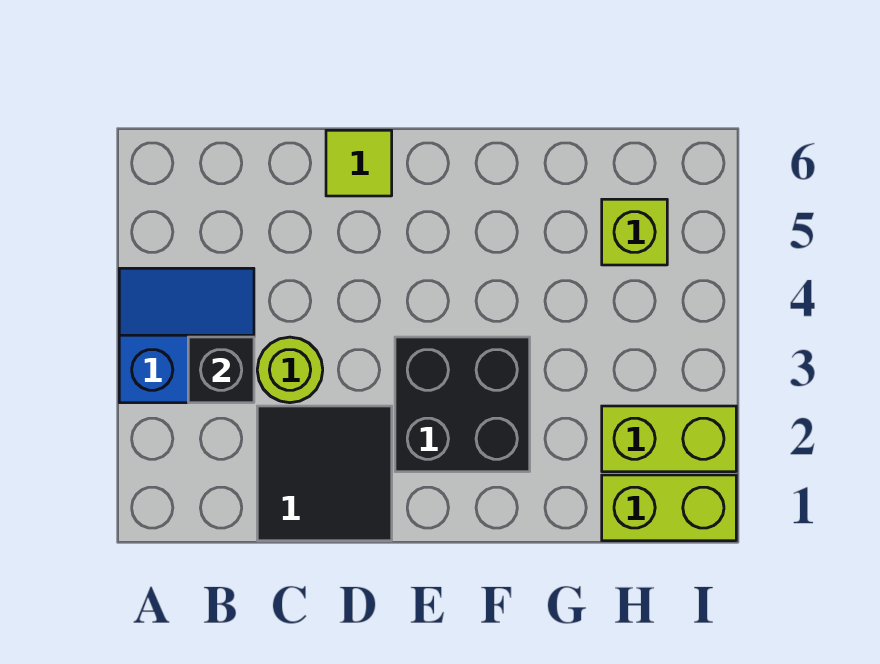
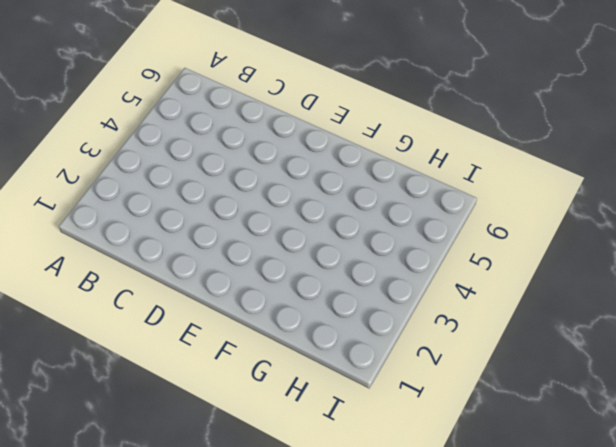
none -> blue slope A3:B4 level 1 top 3
none -> black tile C1:D2 level 1

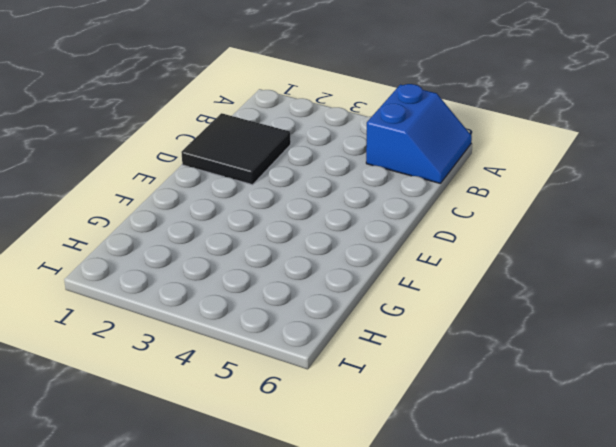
blue slope A5:B6 level 1 top 5 -> blue slope A3:B4 level 1 top 3
none -> lime round brick C3 level 1
none -> lime tile D6 level 1

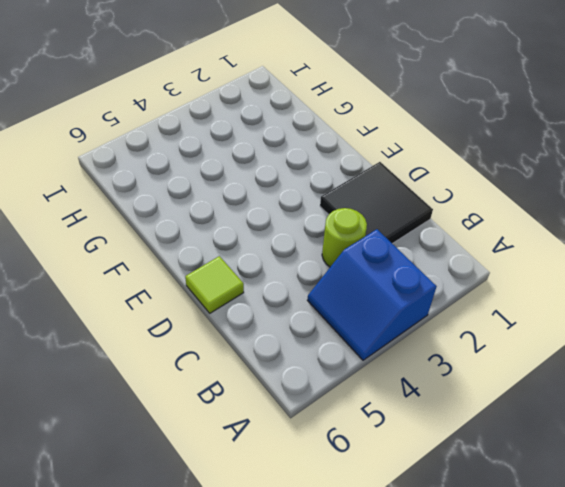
none -> black brick E2:F3 level 1
none -> lime brick H1:I1 level 1

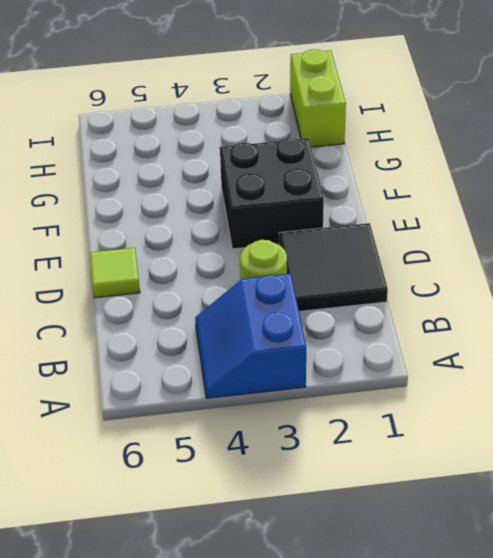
none -> lime brick H2:I2 level 1
none -> lime brick H5 level 1

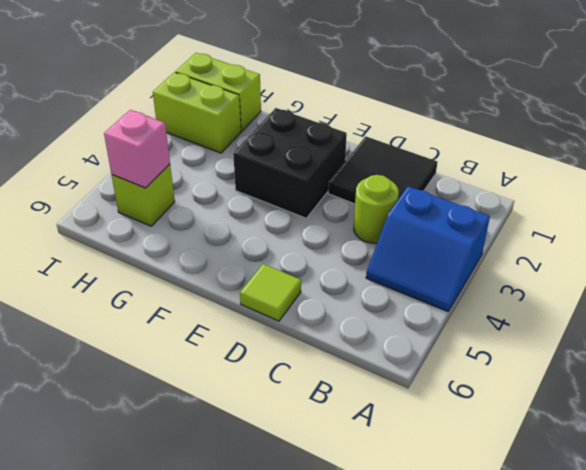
pink brick H5 level 2 -> none
none -> black brick B3 level 2

